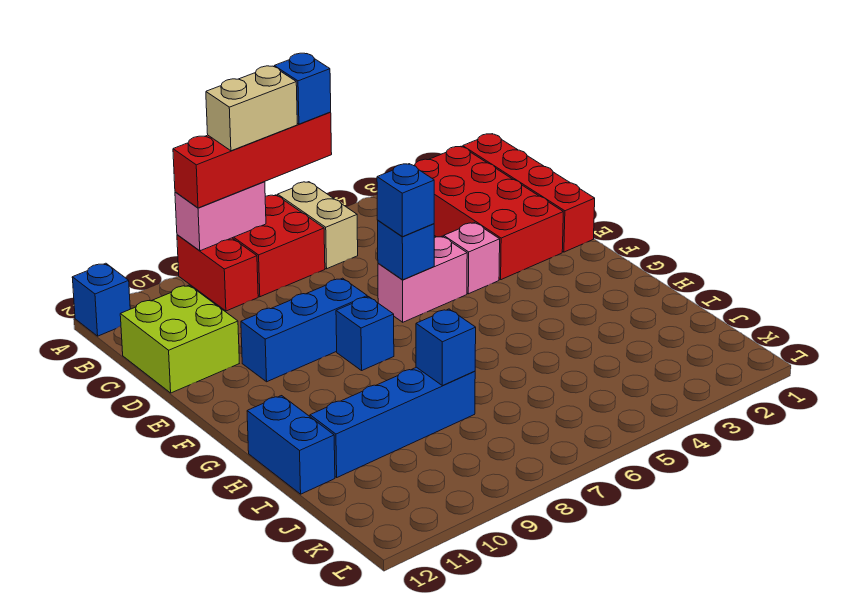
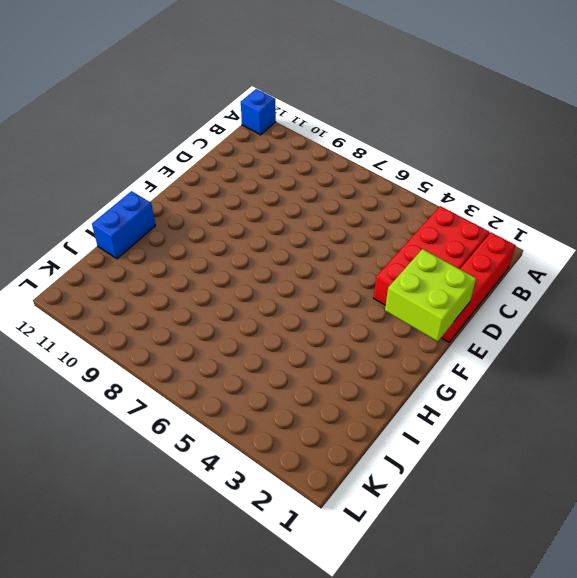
lime brick E1:F2 level 2 -> lime brick C11:D12 level 1
none -> tan brick A6:B6 level 1
none -> red brick A7:B8 level 1
none -> red brick A9:B9 level 1

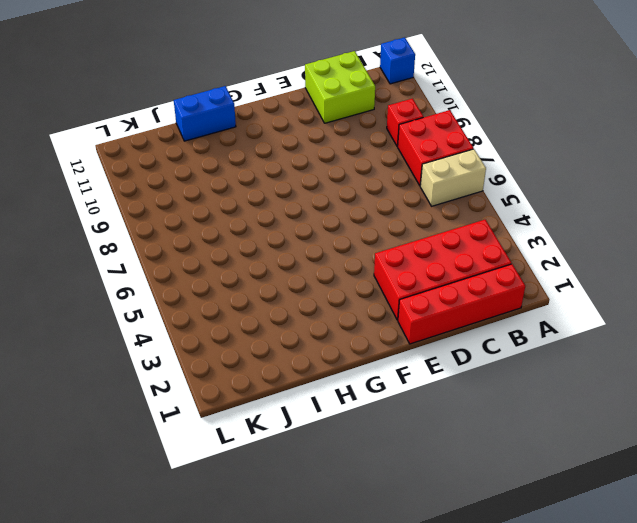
red brick B9 level 1 -> red brick A9:B9 level 1
none -> pink brick E4 level 1
none -> pink brick E5:E6 level 1
none -> blue brick E8:E10 level 1

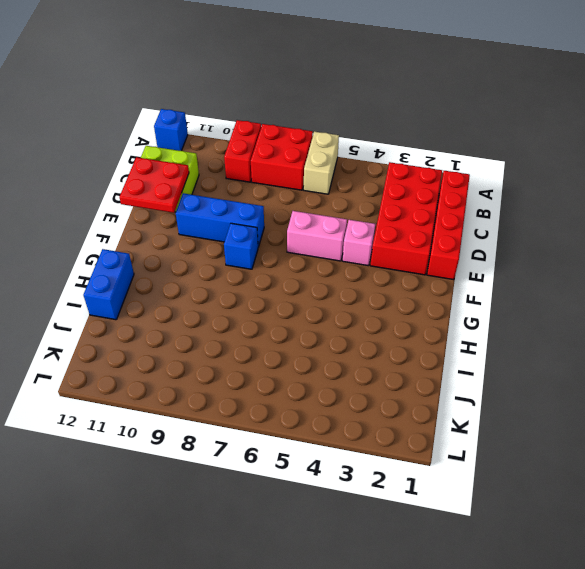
red plate D11:E12 level 2 -> none
none -> blue brick I8:I11 level 1
none -> pink brick A8:A9 level 2
none -> blue brick E6 level 2

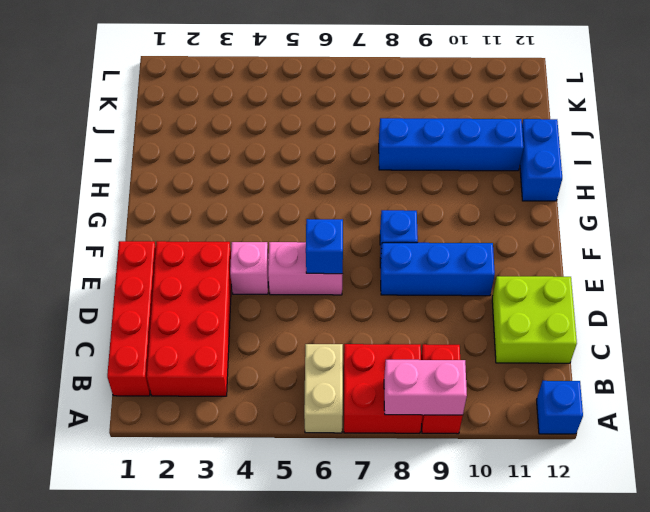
none -> blue brick I8 level 2
none -> red brick A6:A9 level 3
none -> blue brick E6 level 3

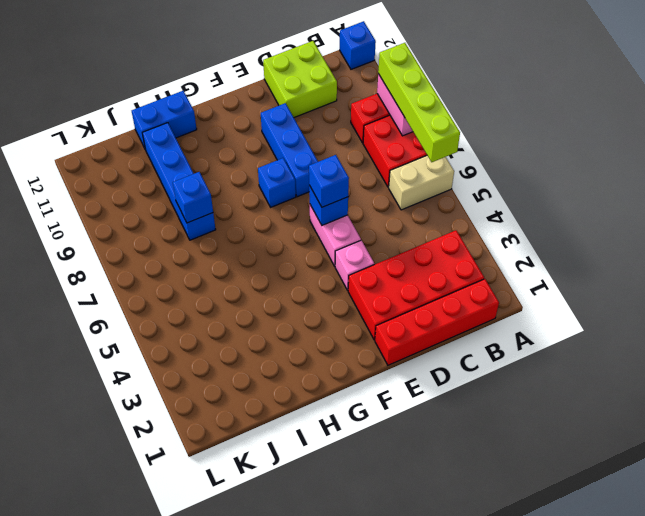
lime brick A6:A9 level 3 -> red brick A6:A9 level 3
none -> blue brick A6 level 4
none -> tan brick A7:A8 level 4

